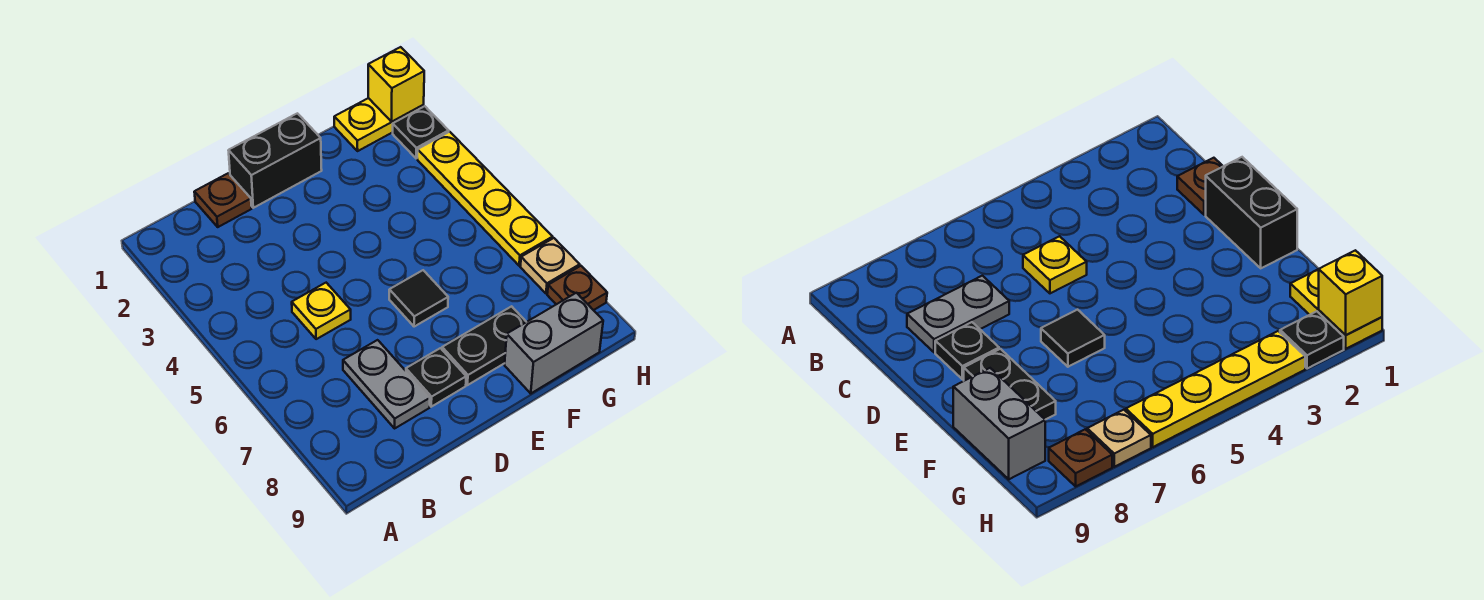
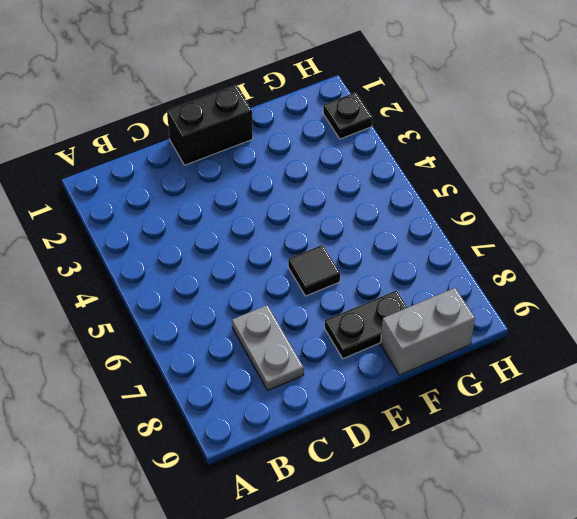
none -> brown plate C1 level 1
none -> yellow plate C5 level 1
none -> black plate D8 level 1

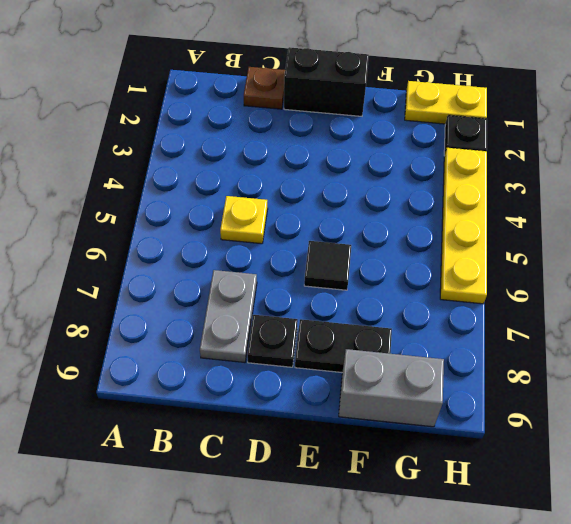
none -> tan plate H7 level 1
none -> brown plate H8 level 1
none -> yellow brick H1 level 2

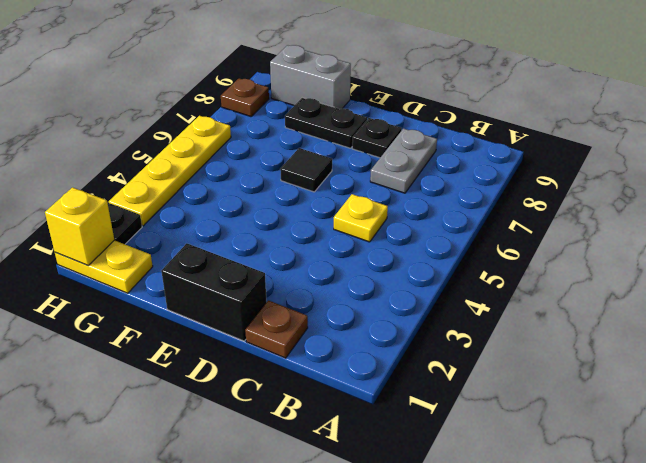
none -> tan plate H7 level 1

